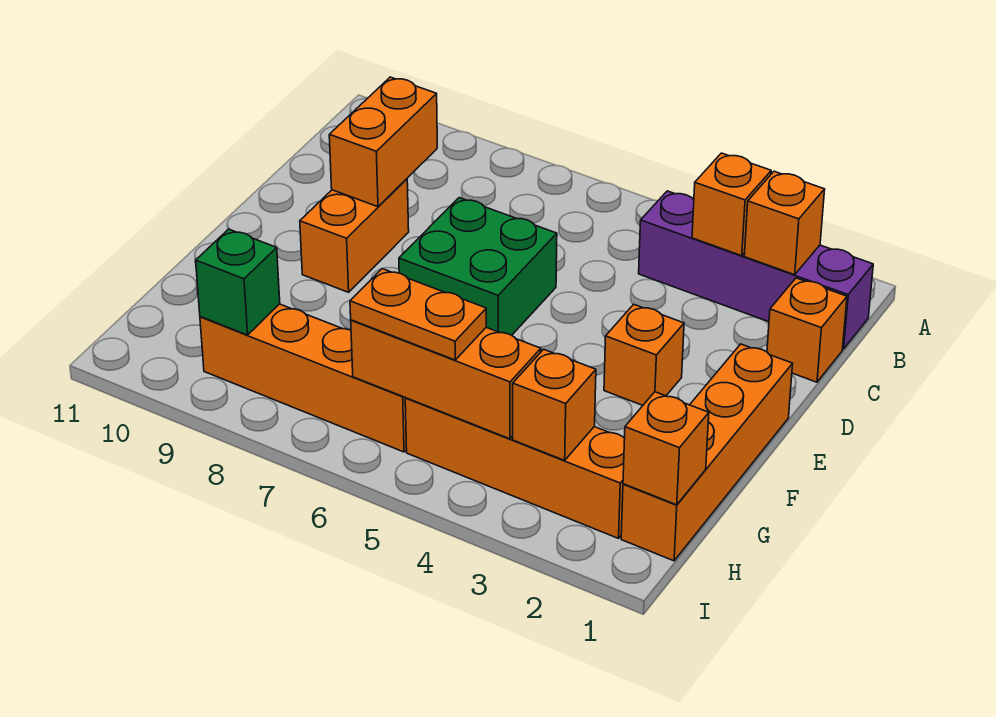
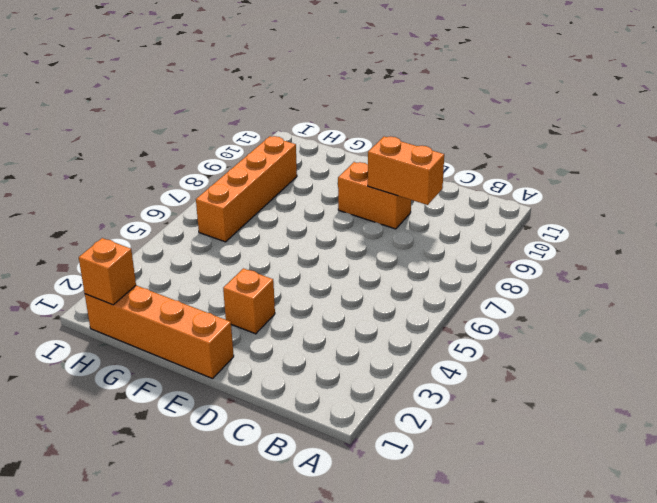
none -> purple brick B1:B4 level 1
none -> orange brick C1 level 1
none -> green brick D6:E7 level 1

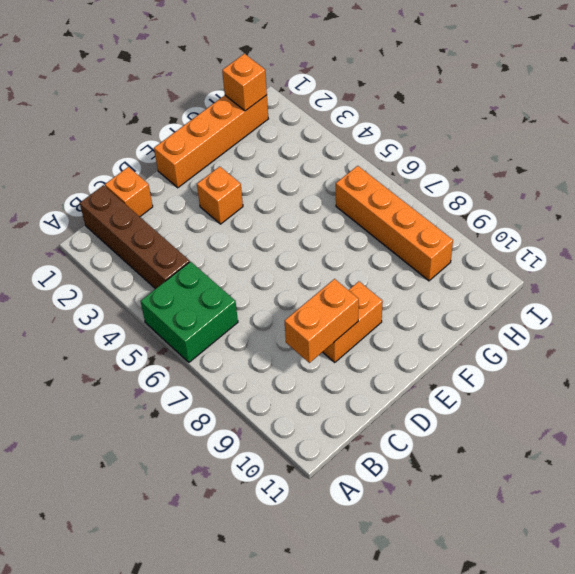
green brick A5:B6 level 1 -> green brick D6:E7 level 1
brown brick B1:B4 level 1 -> purple brick B1:B4 level 1
none -> orange brick H2:H5 level 1
none -> orange brick B2 level 2
none -> orange brick B3 level 2

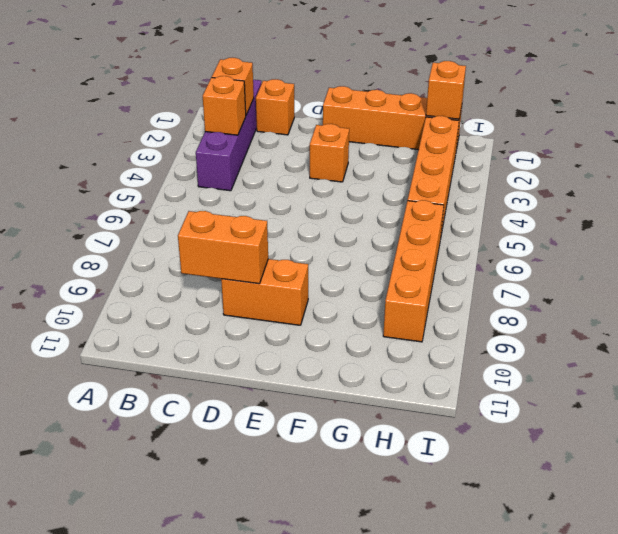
none -> green brick D6:E7 level 1
none -> orange brick H3 level 2
none -> orange brick H4:H6 level 2

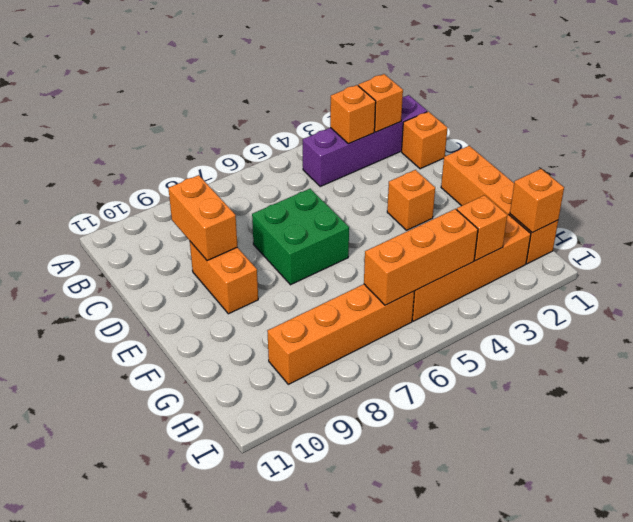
none -> green brick H9 level 2
none -> orange plate H5:H6 level 3

